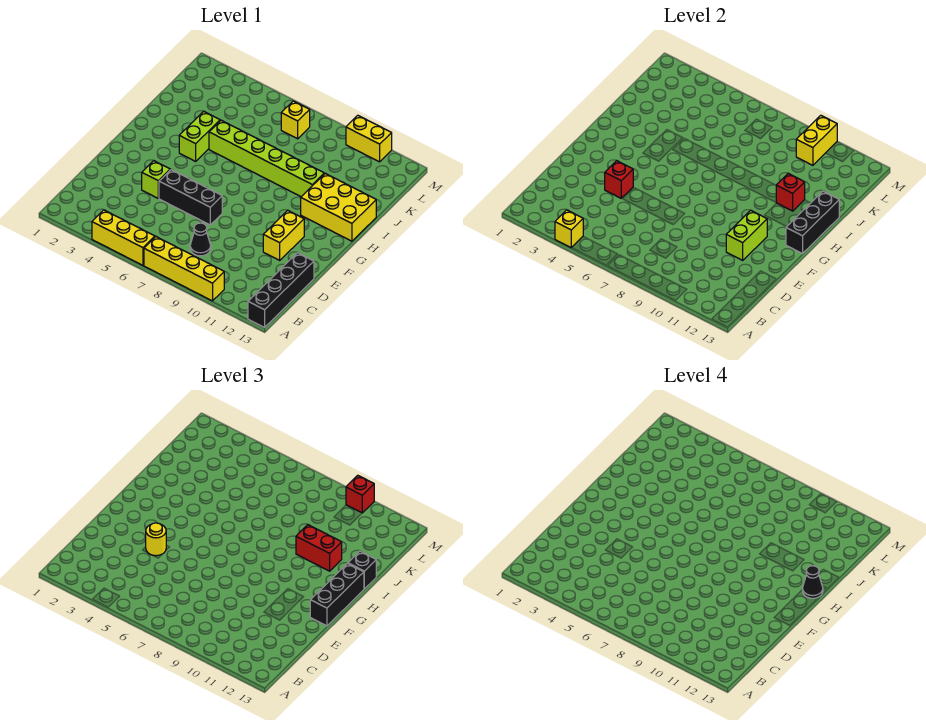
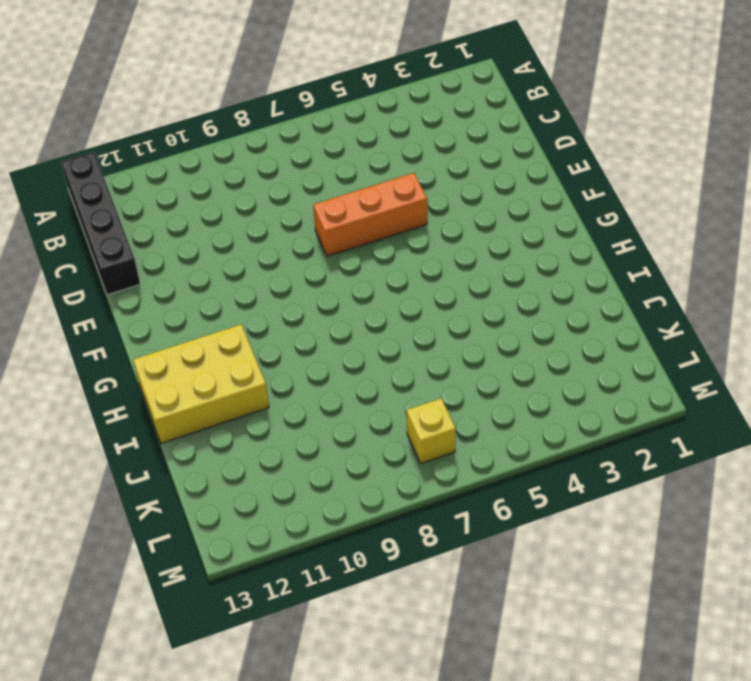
orange brick E5:E7 level 1 -> black brick E5:E7 level 1
none -> yellow brick A4:A6 level 1
none -> yellow brick A7:A10 level 1
none -> black cone C8 level 1

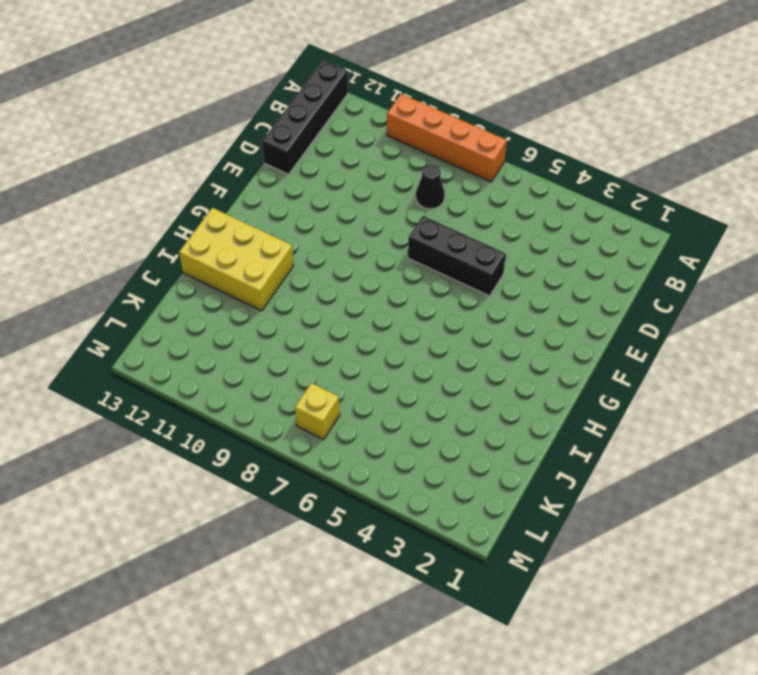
orange brick A7:A10 level 1 -> yellow brick A7:A10 level 1
none -> yellow brick A4:A6 level 1
none -> lime brick E4 level 1
none -> yellow brick E11:F11 level 1

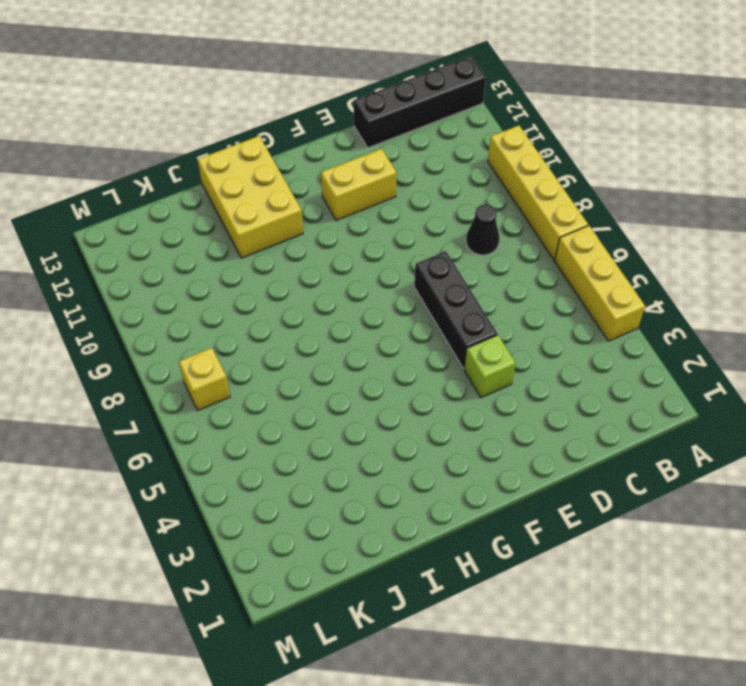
none -> lime brick H4:I4 level 1
none -> lime brick I5:I10 level 1
none -> yellow brick M10:M11 level 1

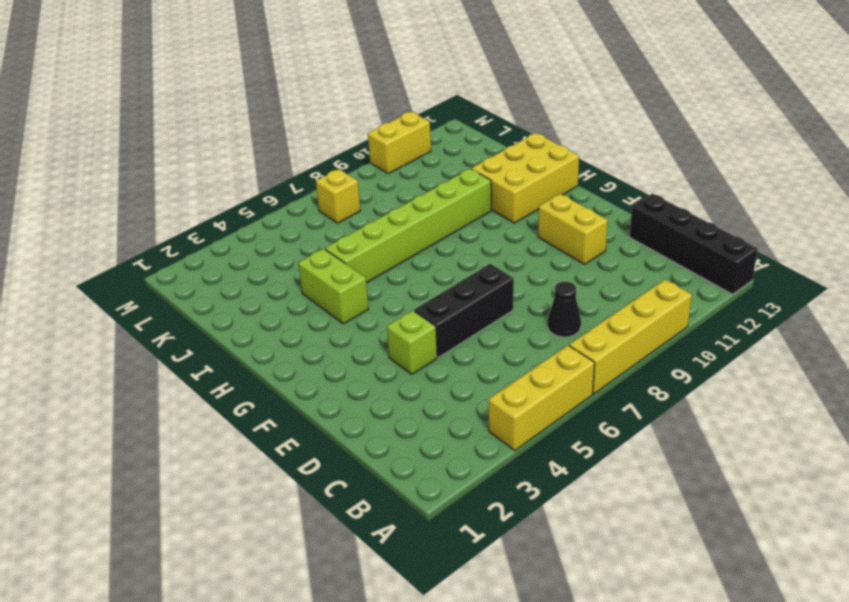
none -> yellow brick A4 level 2
none -> red brick E4 level 2
none -> lime brick E11:F11 level 2

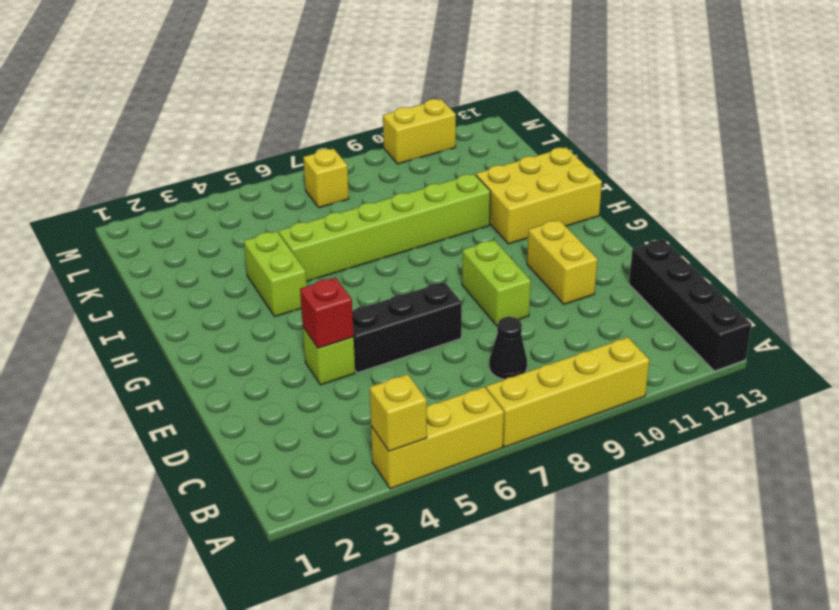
lime brick E9:F9 level 1 -> lime brick E11:F11 level 2
none -> black brick G13:I13 level 2
none -> red brick I11 level 2
none -> yellow brick L10:M10 level 2

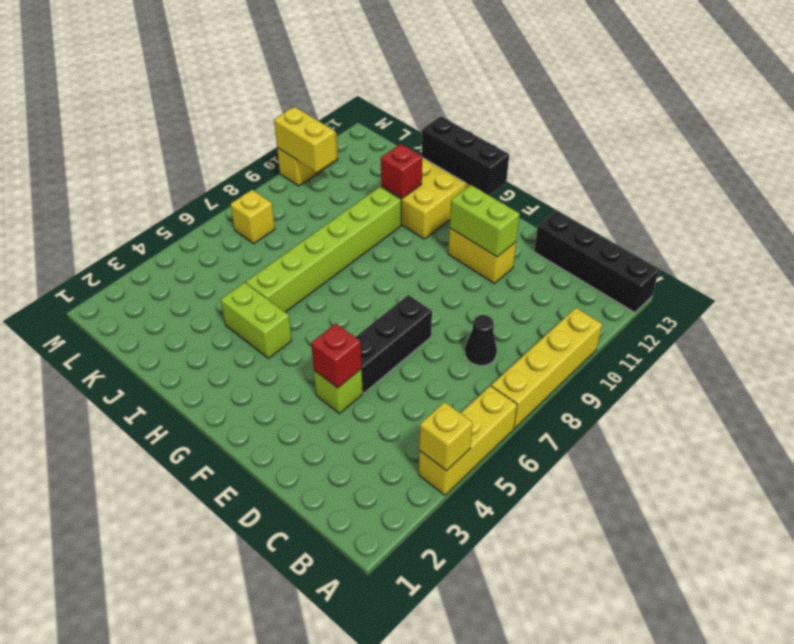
none -> yellow round brick E4 level 3
none -> black brick F13:H13 level 3
none -> red brick I10:I11 level 3

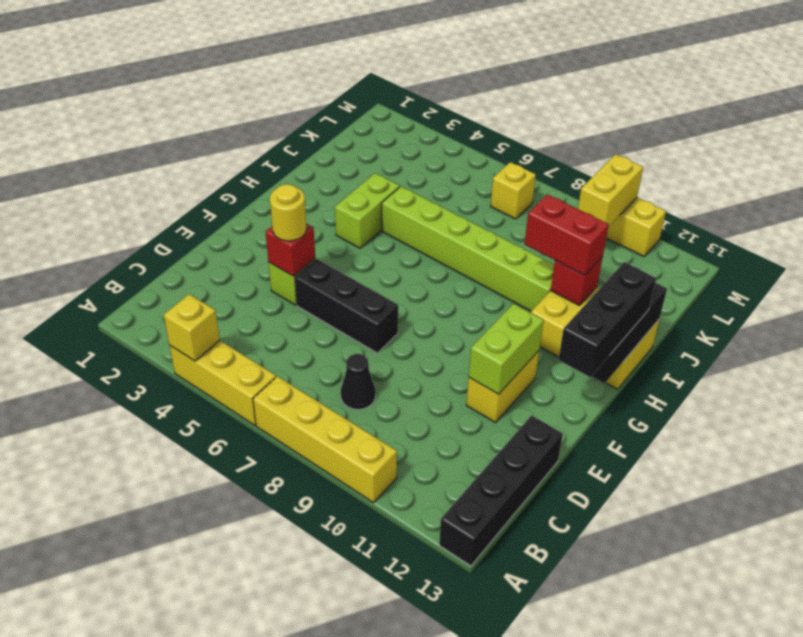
none -> black brick I13 level 3
none -> red brick M10 level 3
none -> black cone H13 level 4

